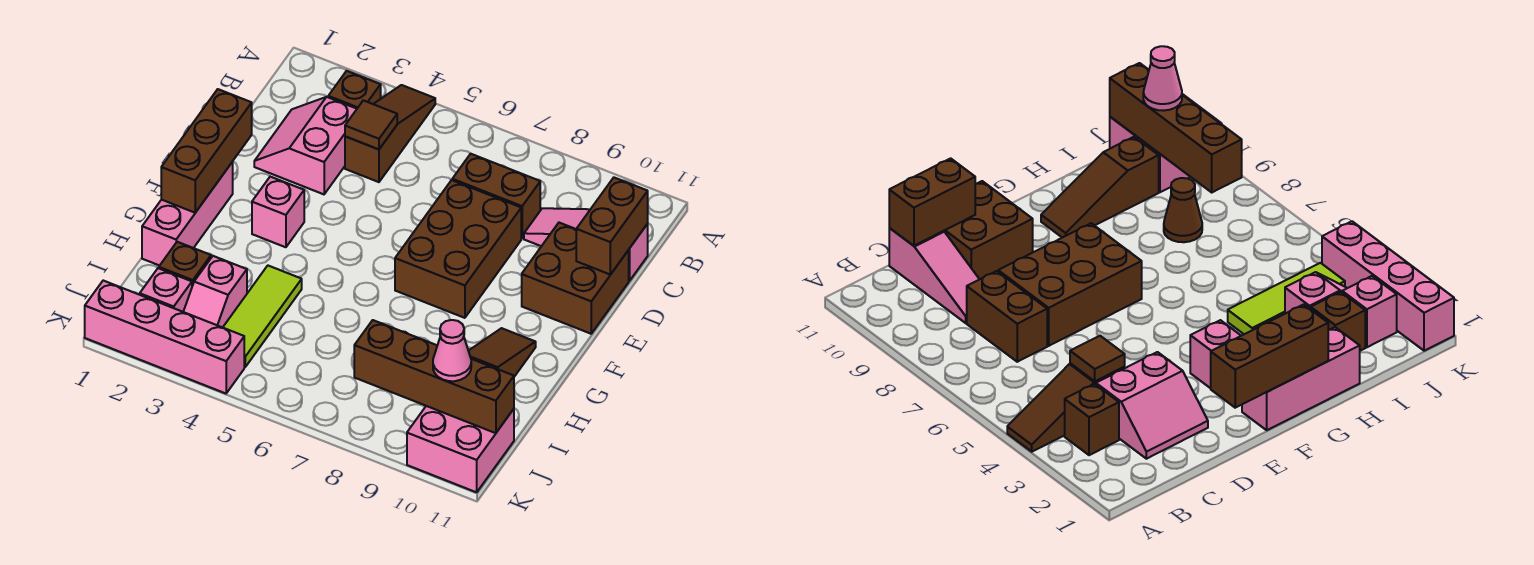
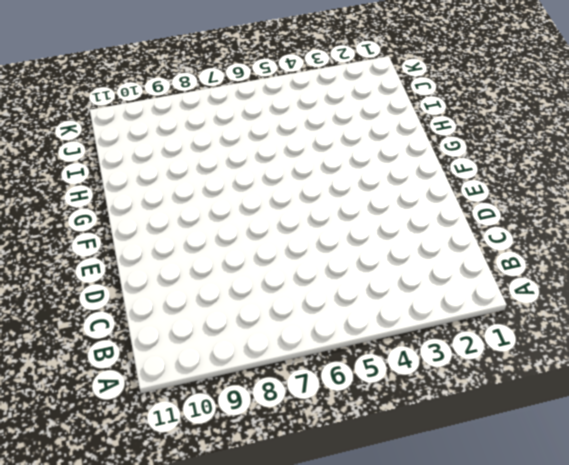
none -> brown slope A4:C4 level 1 top C
none -> brown brick B3 level 1
none -> pink slope C2:D3 level 1 top 3

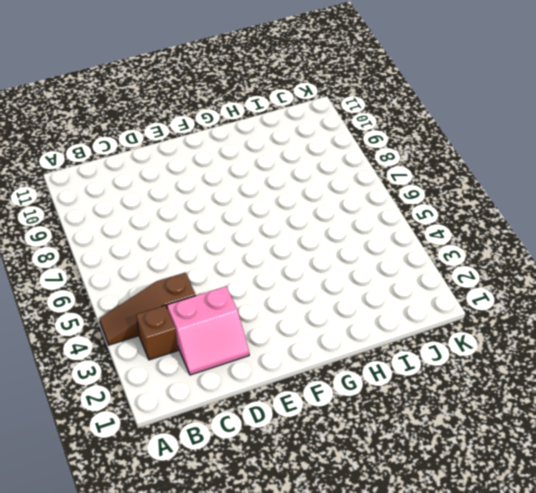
none -> brown brick C7:C8 level 1
none -> pink slope C9:C11 level 1 top 11
none -> brown brick D7:F8 level 1

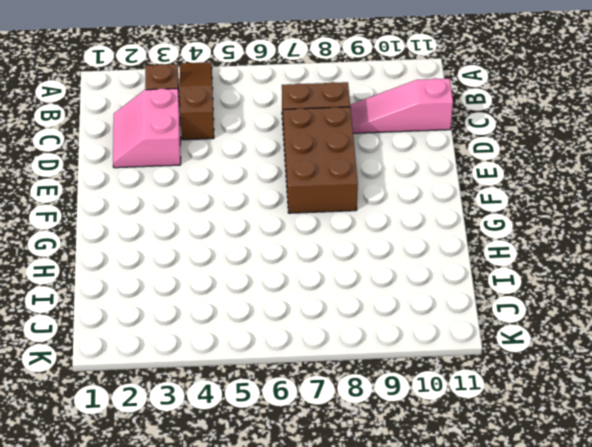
none -> brown brick D10:E11 level 1
none -> pink brick F1:H1 level 1
none -> pink brick F3 level 1

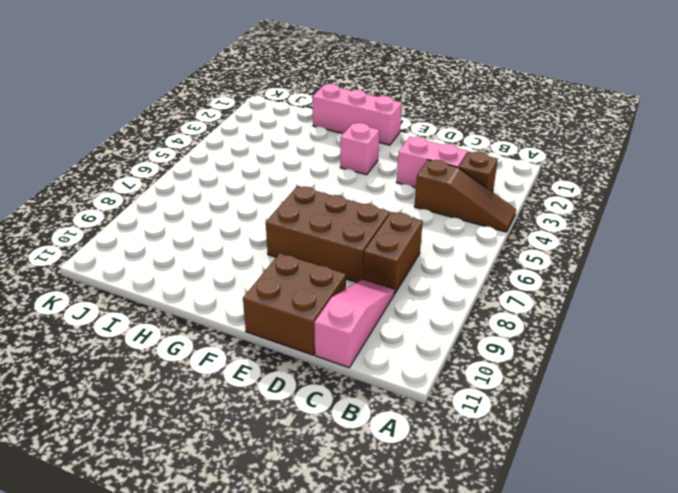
none -> brown slope G10:I10 level 1 top I
none -> lime tile H4:J4 level 1
none -> brown brick I2 level 1

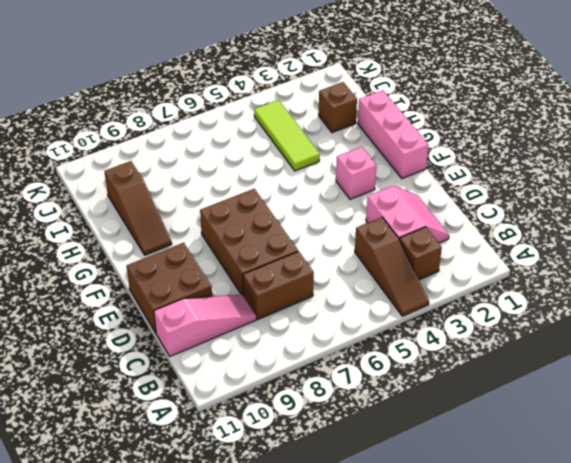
none -> pink slope I3:J3 level 1 top I
none -> brown cone I8 level 1
none -> pink brick J2 level 1

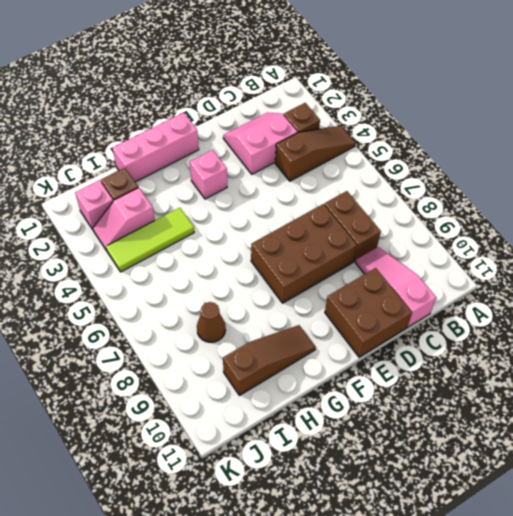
none -> pink brick J10:K11 level 1
none -> pink brick K1:K4 level 1
none -> brown tile C4 level 2

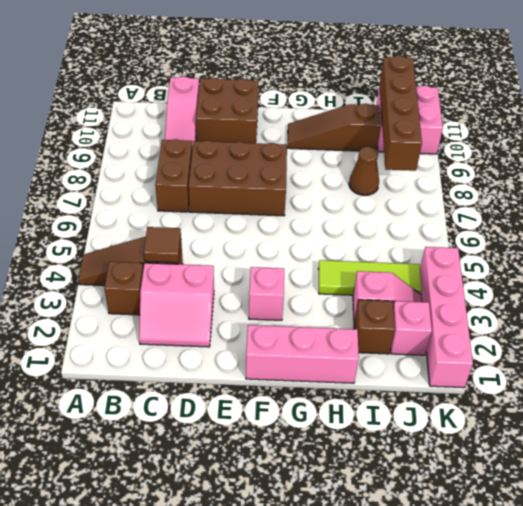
none -> brown brick C11:D11 level 2
none -> brown brick E1:G1 level 2
none -> pink cone J10 level 3

